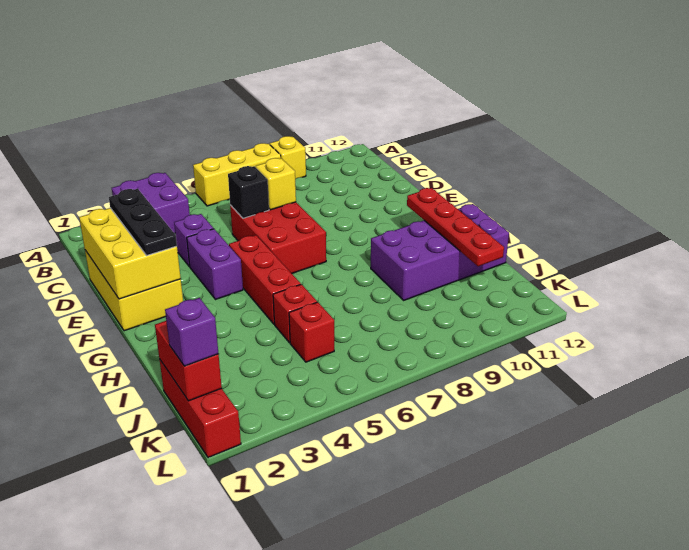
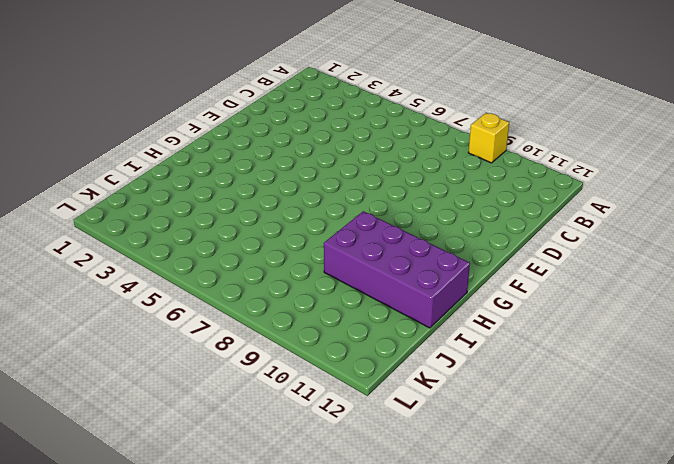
none -> purple brick A3:B4 level 1
none -> yellow brick A6:A8 level 1
none -> yellow brick D1:F2 level 1

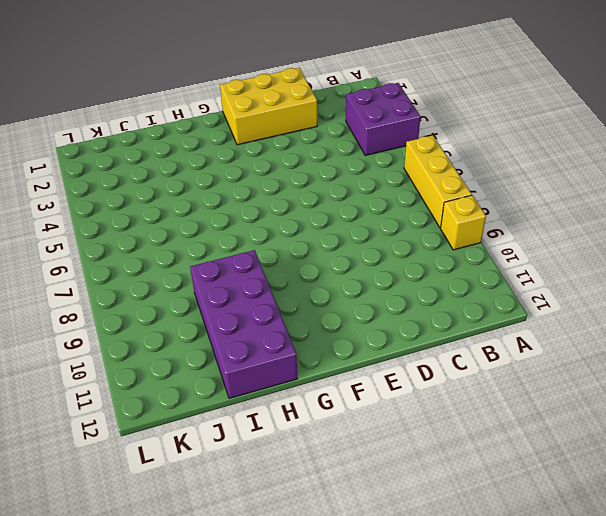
none -> purple brick D4 level 1
none -> red brick D6:F7 level 1
none -> purple brick E4:F4 level 1

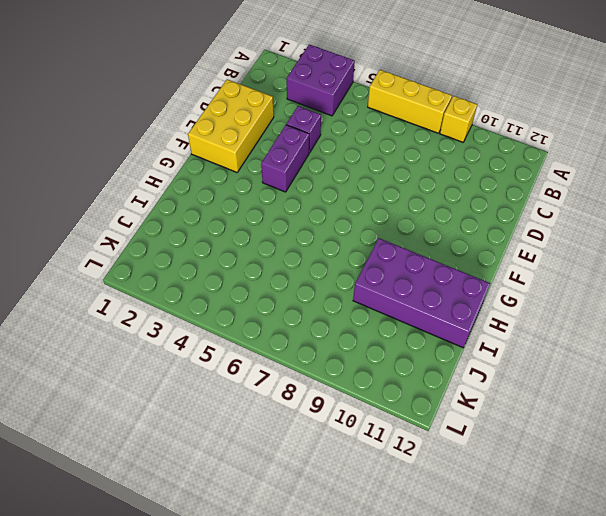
none -> red brick D6:F7 level 1
none -> red brick F5:H5 level 1
none -> red brick I5 level 1

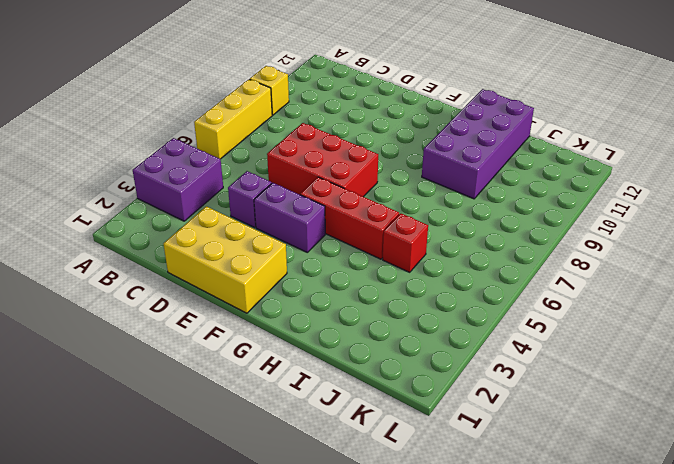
none -> red brick J1:L1 level 1
none -> red brick J5 level 1
none -> yellow brick D1:F2 level 2

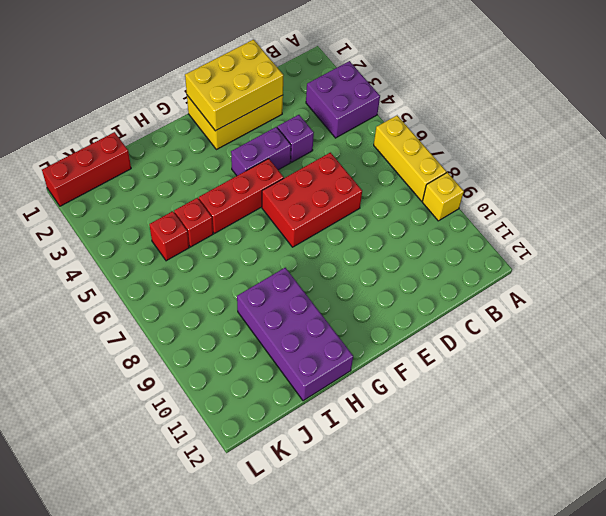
none -> black brick D6 level 2
none -> yellow brick D7 level 2
none -> red plate G11:J11 level 2

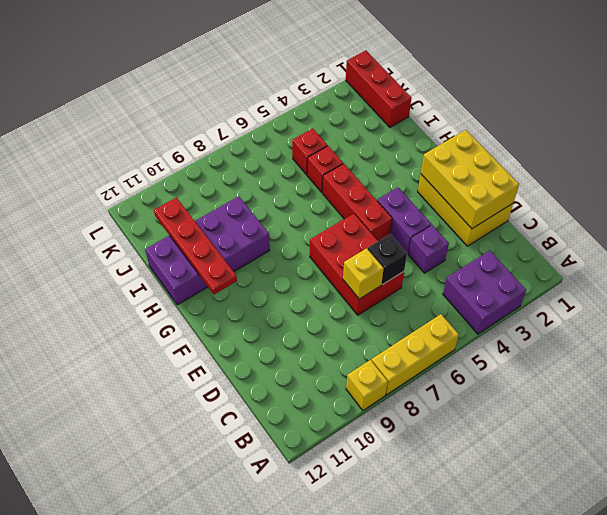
none -> red brick J1:K1 level 2
none -> black plate D2:F2 level 3
none -> purple brick K1 level 3

